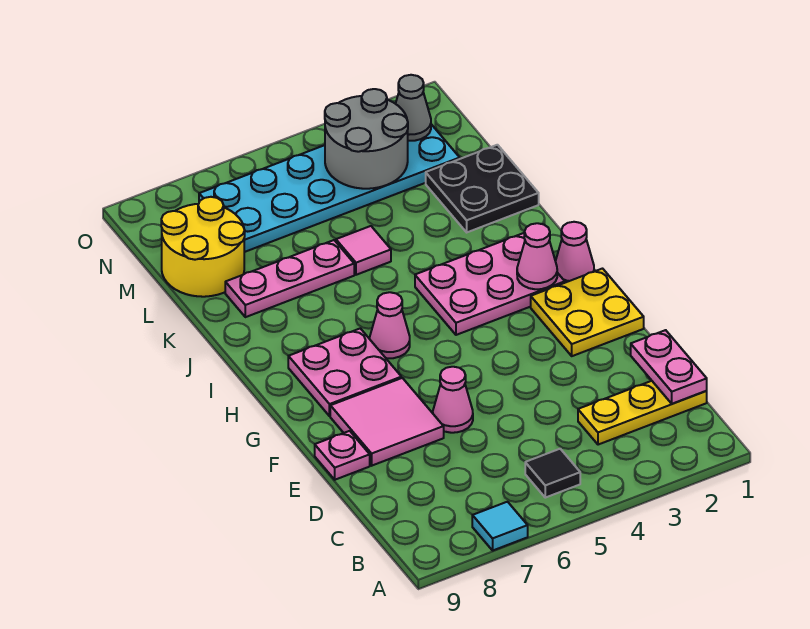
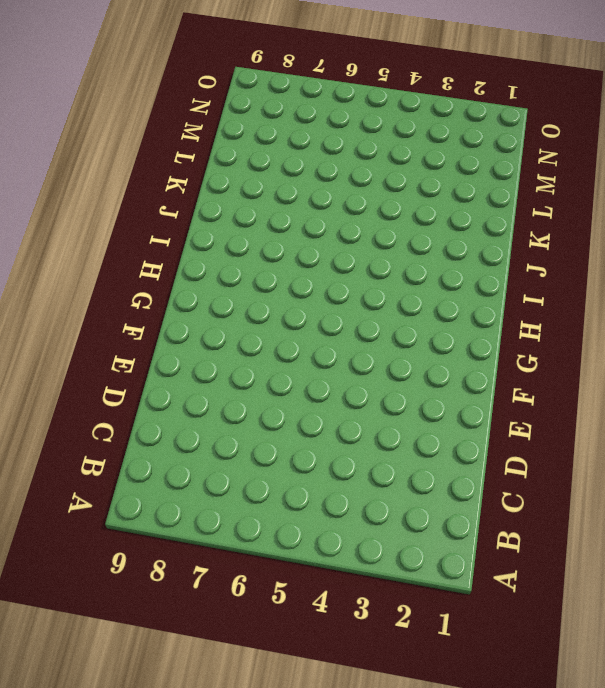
none -> cyan tile A7 level 1
none -> black tile B5 level 1
none -> yellow plate C1:C3 level 1

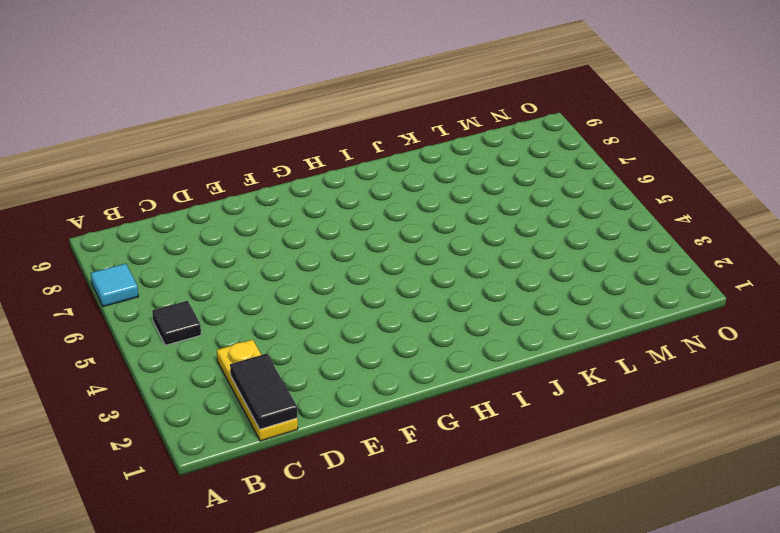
black tile C1:C2 level 2 -> pink plate C1:D1 level 2
none -> pink cone E6 level 1
none -> pink tile E7:F8 level 1
none -> pink plate E9 level 1

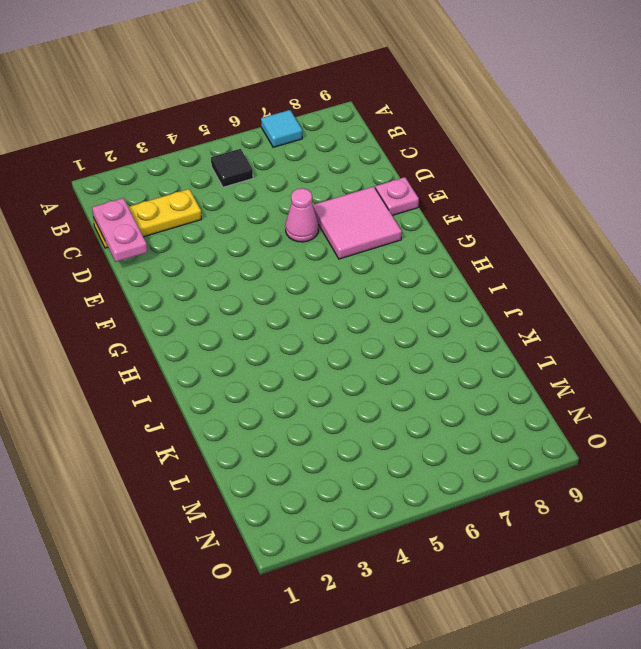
none -> yellow plate F1:G2 level 1
none -> pink plate G7:H8 level 1
none -> pink cone H1 level 1

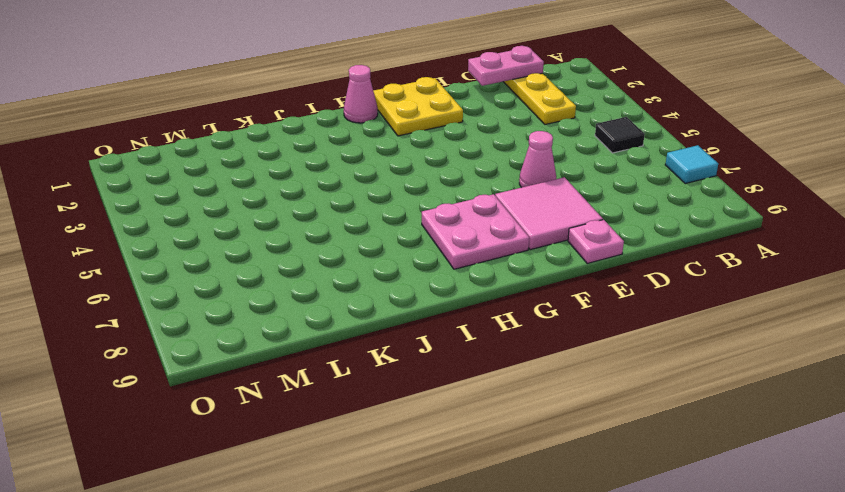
none -> pink plate H2:I4 level 1
none -> pink cone H6 level 1
none -> black plate K1:L2 level 1

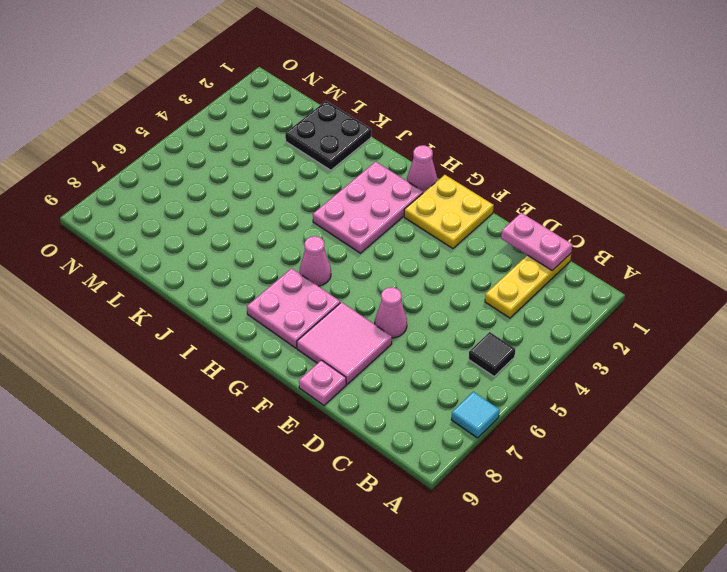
none -> pink tile K5 level 1
none -> pink plate K6:K8 level 1
none -> yellow round brick L8:M9 level 1

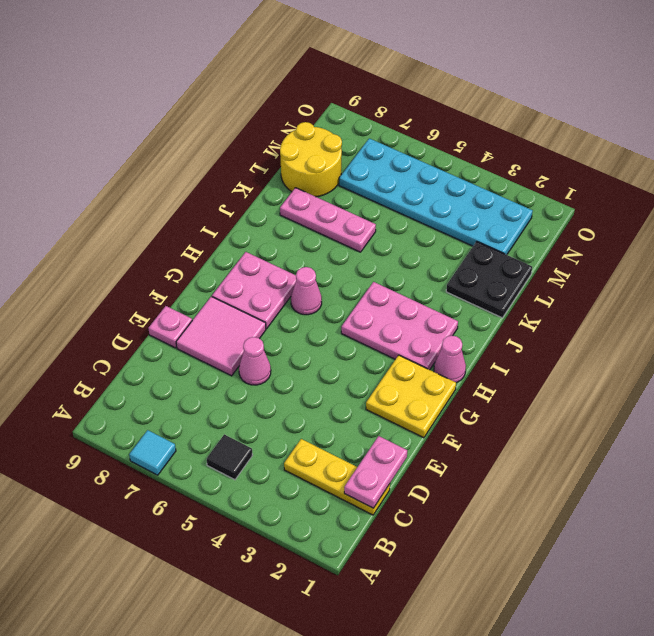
none -> pink tile K5 level 1
none -> pink cone H2 level 2
none -> grey round brick M3:N4 level 2

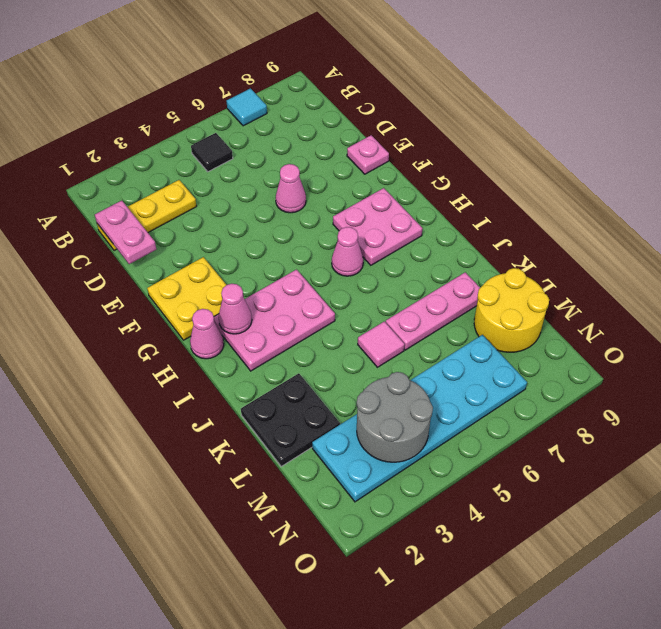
none -> pink tile E7:F8 level 1
none -> grey cone N2 level 2

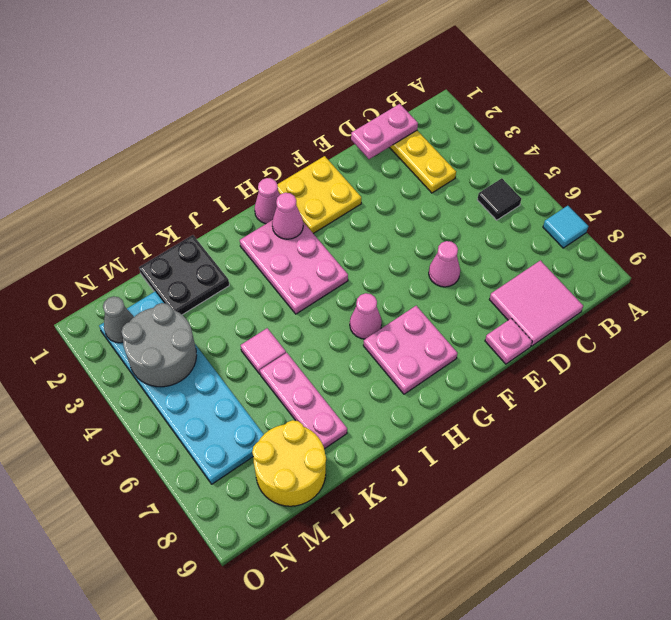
pink tile C8:D9 level 1 -> pink tile E7:F8 level 1

